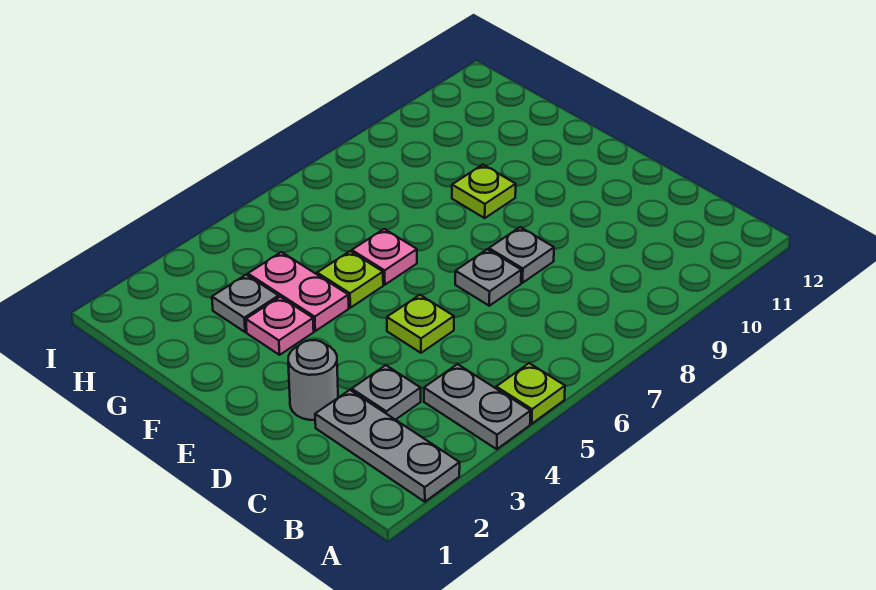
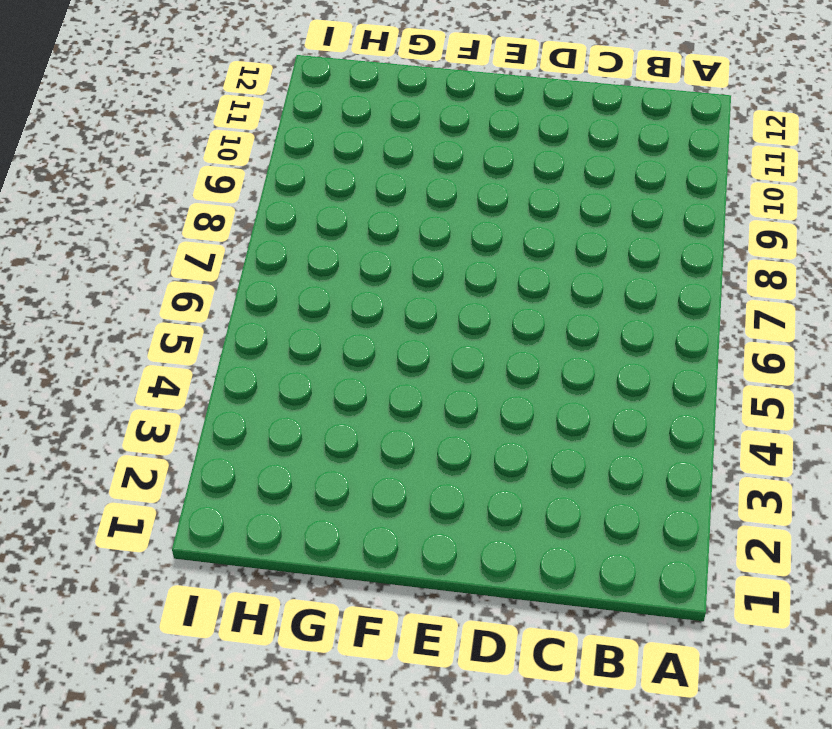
none -> grey plate A2:C2 level 1
none -> grey plate A4:B4 level 1
none -> lime plate A5 level 1

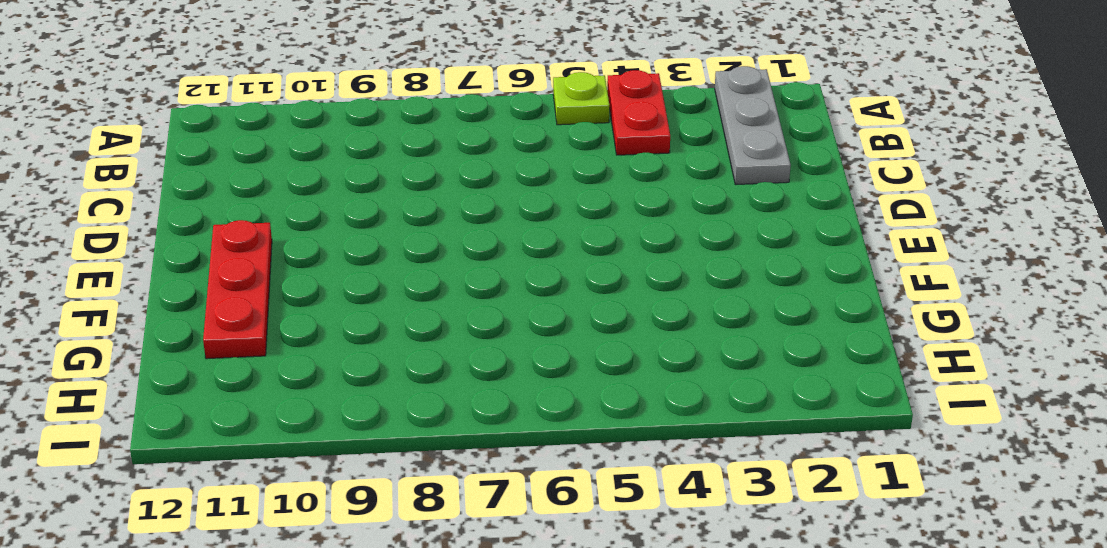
red plate A4:B4 level 1 -> grey plate A4:B4 level 1
red plate E11:G11 level 1 -> none
none -> grey plate C3 level 1
none -> grey round brick D2 level 1
none -> lime plate D5 level 1

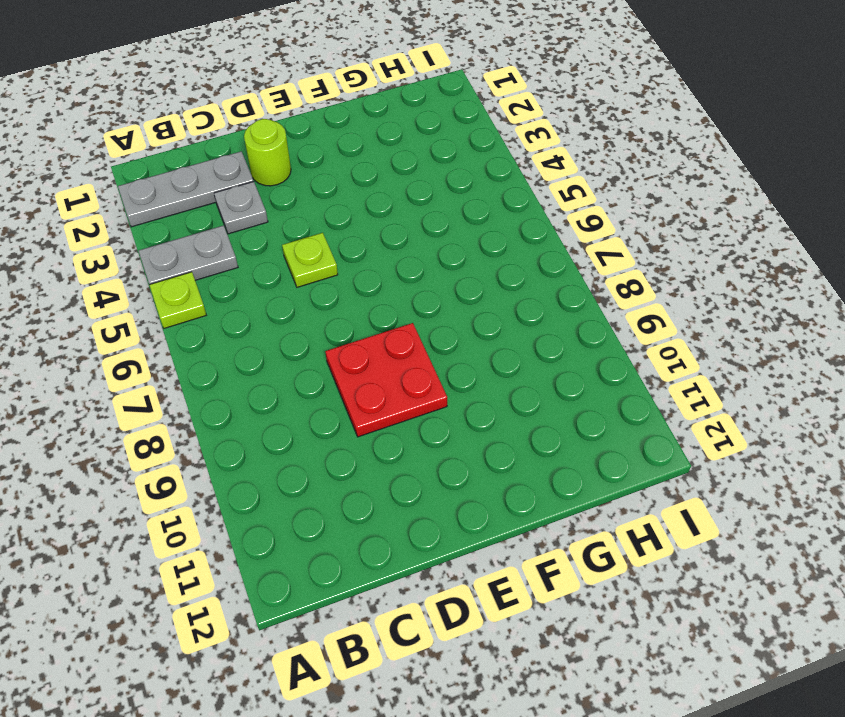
lime round brick D2 level 1 -> grey round brick D2 level 1
red plate D8:E9 level 1 -> grey plate D8 level 1
none -> grey plate D7 level 1
none -> pink plate F3 level 1
none -> pink plate F4:G4 level 1

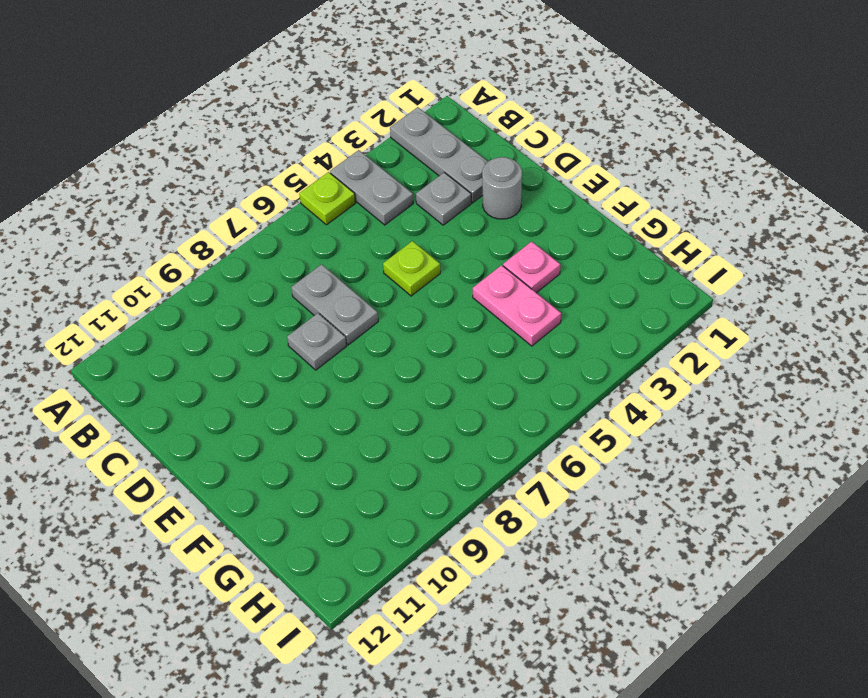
grey plate C7:D7 level 1 -> grey plate D7 level 1
none -> lime plate F5 level 1
none -> pink plate F6 level 1
none -> lime plate F9 level 1

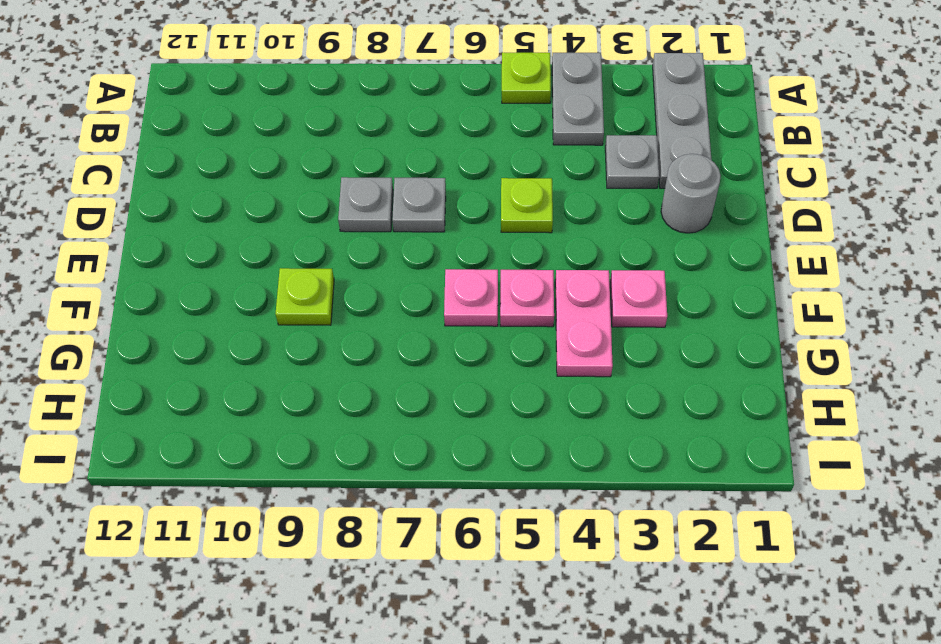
pink plate F5 level 1 -> lime plate F5 level 1
none -> grey plate G3 level 1

